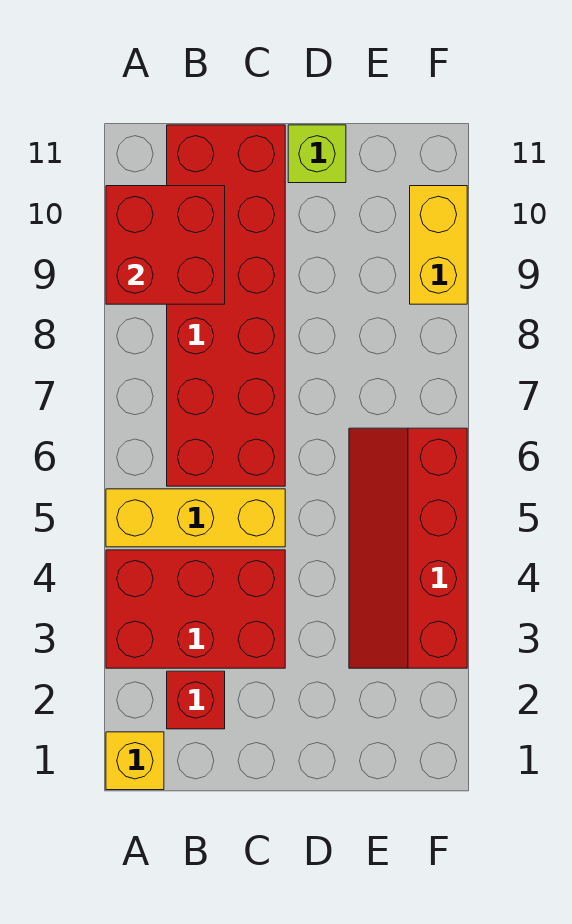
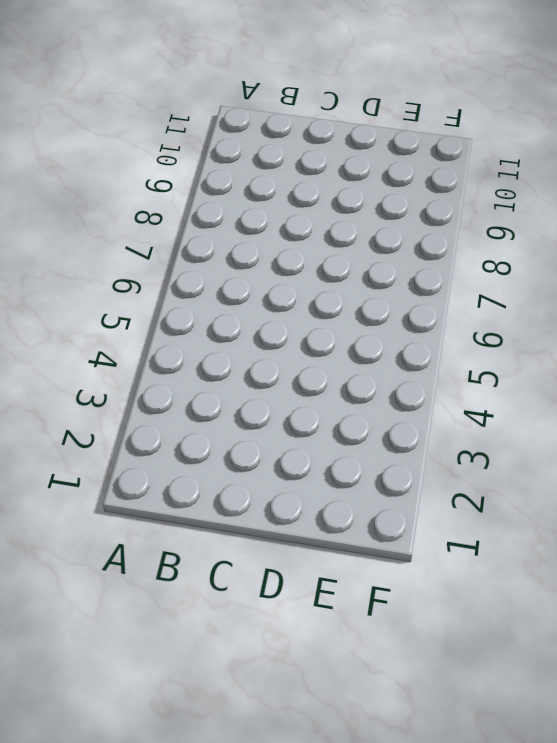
none -> yellow brick A1 level 1
none -> red brick A3:C4 level 1

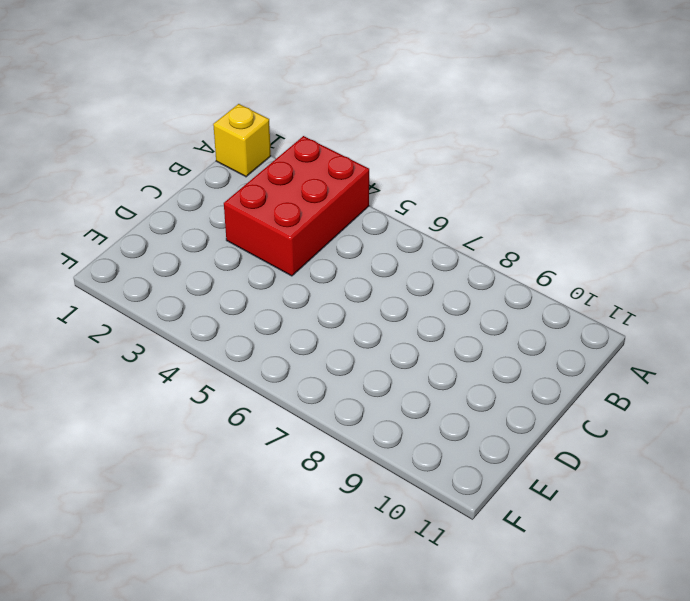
none -> yellow brick A5:C5 level 1
none -> red brick B2 level 1

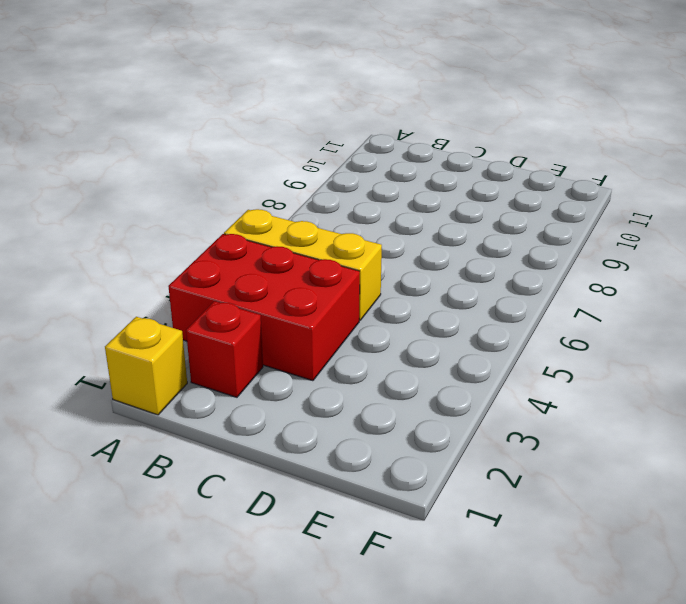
none -> red brick B6:C11 level 1
none -> lime brick D11 level 1

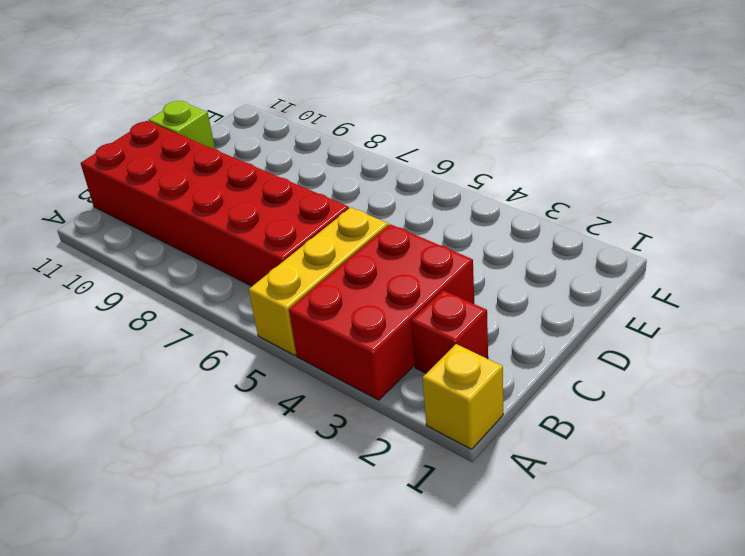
none -> red slope E3:F6 level 1 top F
none -> yellow brick F9:F10 level 1

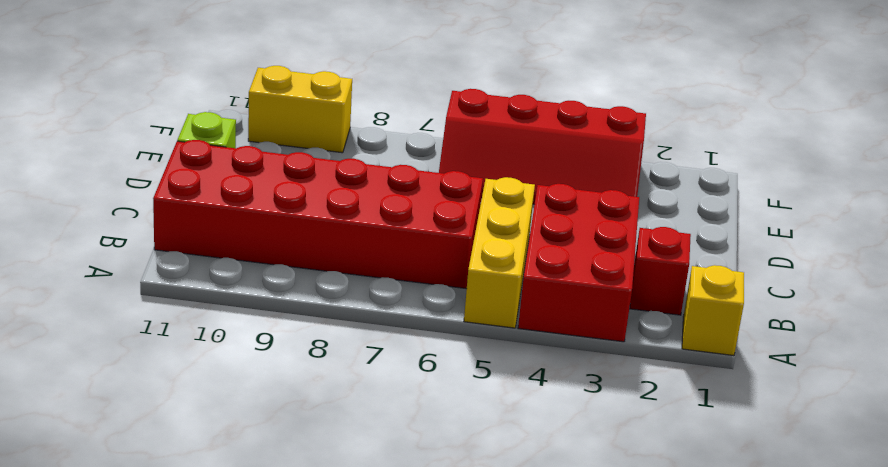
none -> red brick A9:B10 level 2

